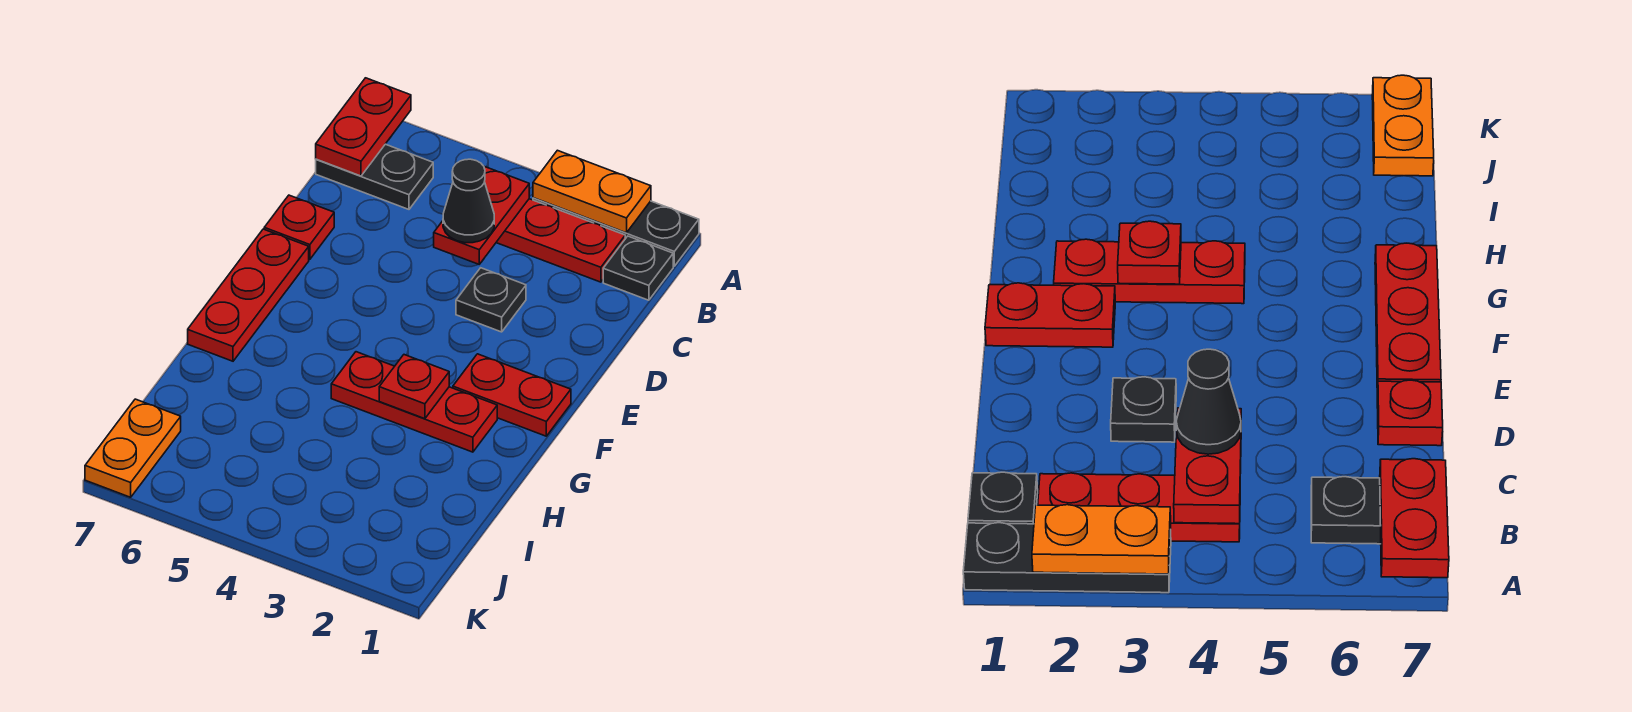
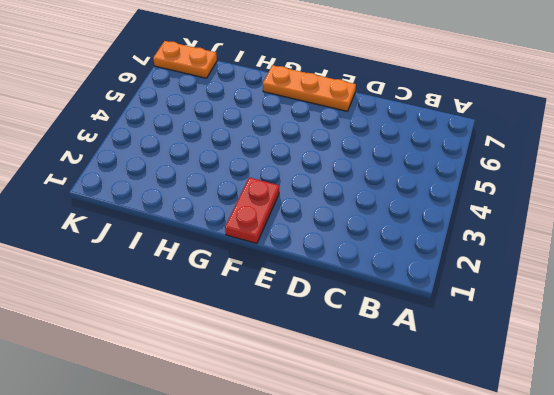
orange plate E7:G7 level 1 -> red plate E7:G7 level 1
none -> black plate A1:A3 level 1
none -> black plate B1 level 1
none -> red plate B2:B4 level 1

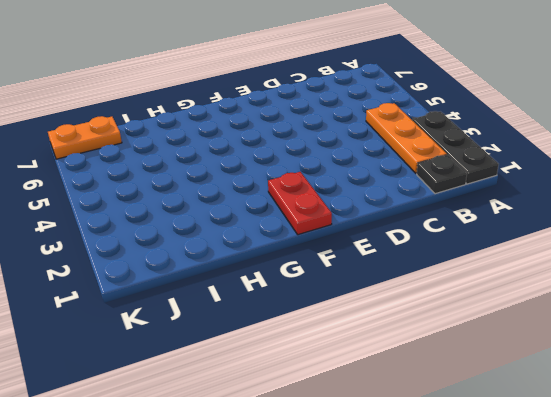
orange plate B2:B4 level 1 -> red plate B2:B4 level 1
none -> black plate B6:B7 level 1
none -> black plate D3 level 1
none -> red plate D7 level 1

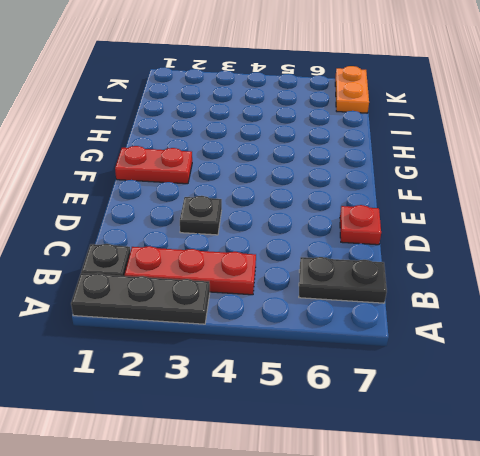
none -> red plate E7:G7 level 1
none -> red plate G2:G4 level 1
none -> orange plate A2:A3 level 2

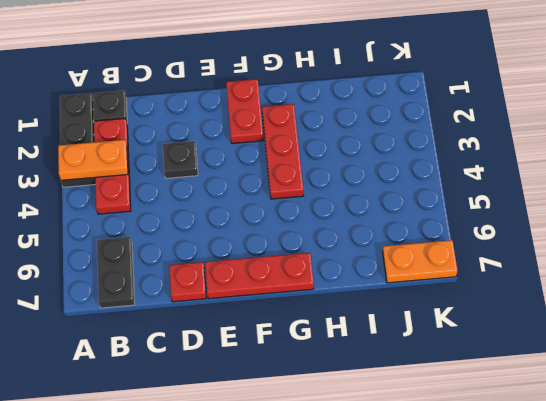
orange plate A3:B3 level 2 -> orange plate A2:A3 level 2
none -> red plate A7:B7 level 2
none -> red plate B4:C4 level 2
none -> red plate G3 level 2

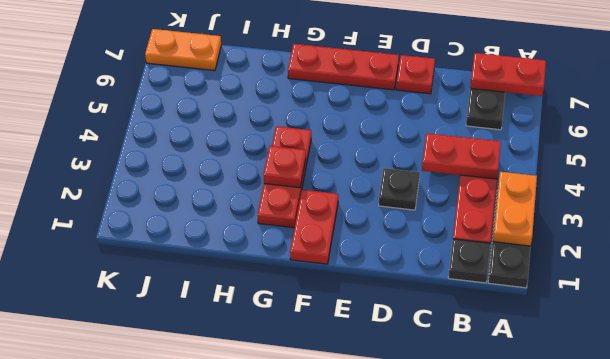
none -> black cone C4 level 3

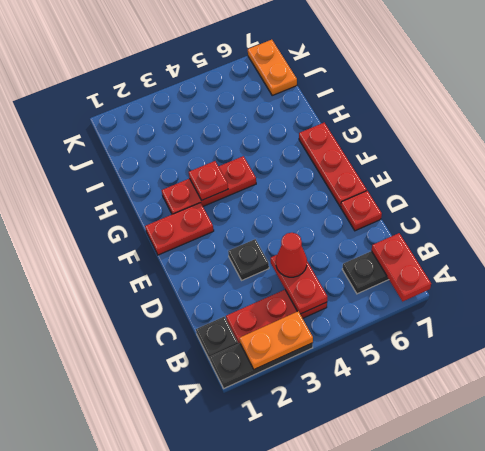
red cone C4 level 3 -> black cone C4 level 3

